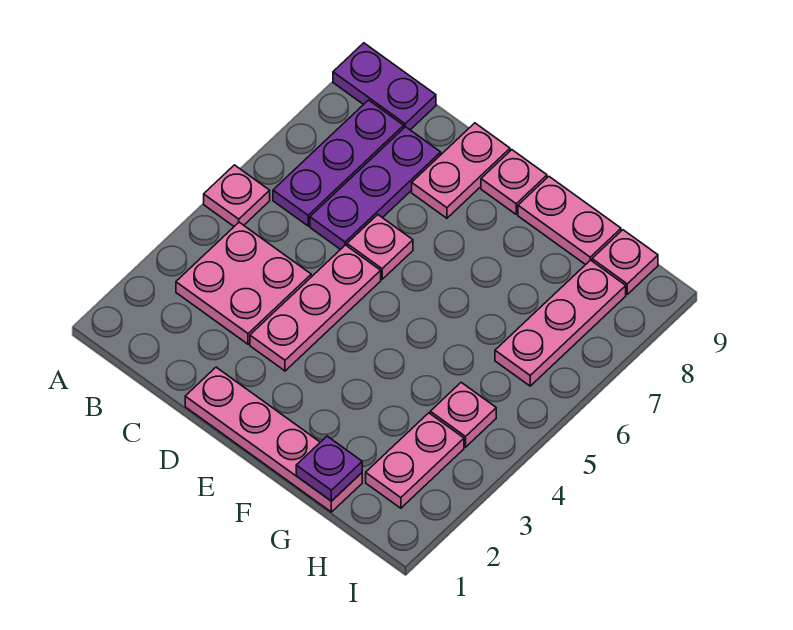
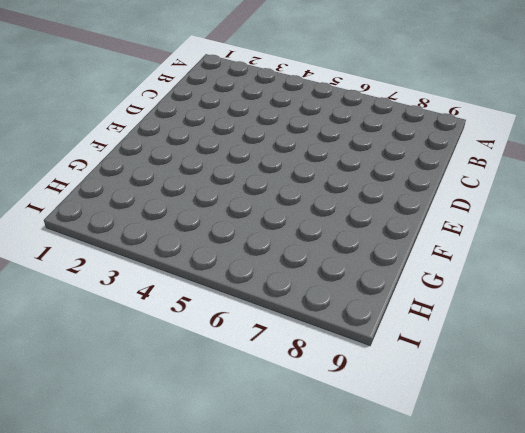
none -> pink plate A5 level 1
none -> purple plate A9:B9 level 1
none -> pink plate B3:C4 level 1

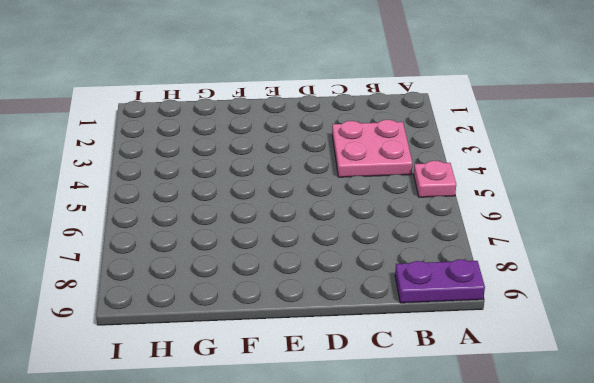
none -> purple plate B6:B8 level 1
none -> purple plate C6:C8 level 1
none -> pink plate D1:G1 level 1

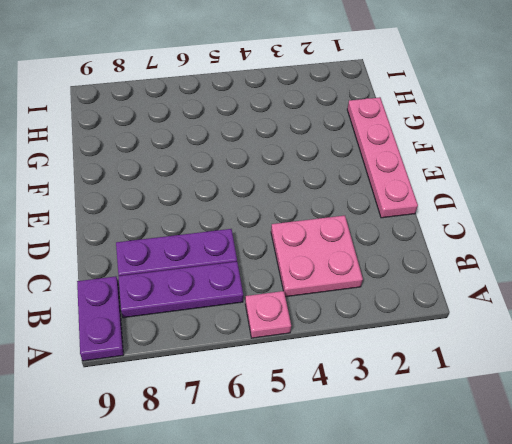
none -> pink plate D3:D5 level 1
none -> pink plate D6 level 1
none -> pink plate D8:D9 level 1

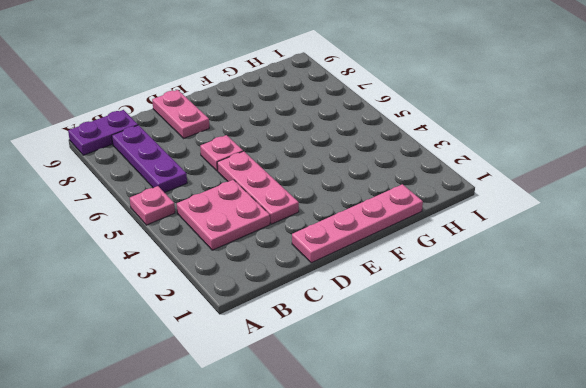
none -> purple plate C6:C8 level 1
none -> pink plate E9 level 1
none -> pink plate F9:G9 level 1

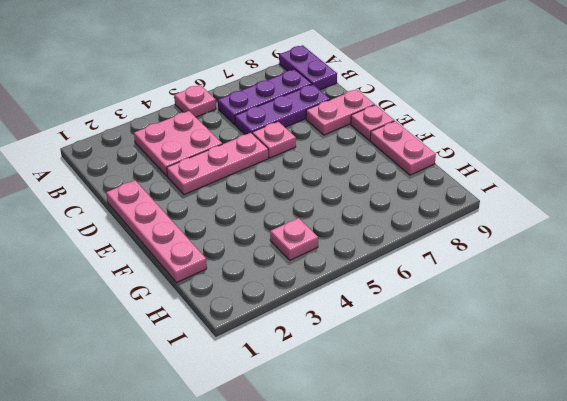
none -> pink plate H2:H3 level 1
none -> pink plate H6:H8 level 1
none -> pink plate H9 level 1

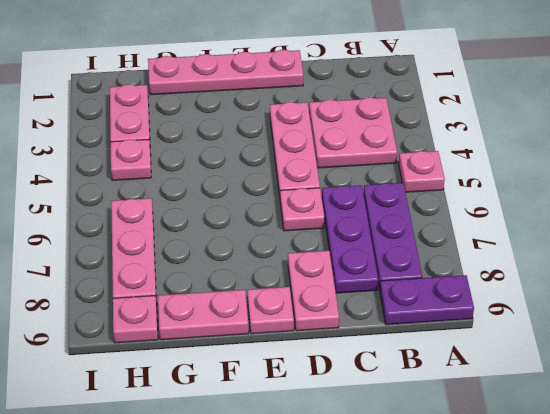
none -> purple plate G1 level 2

